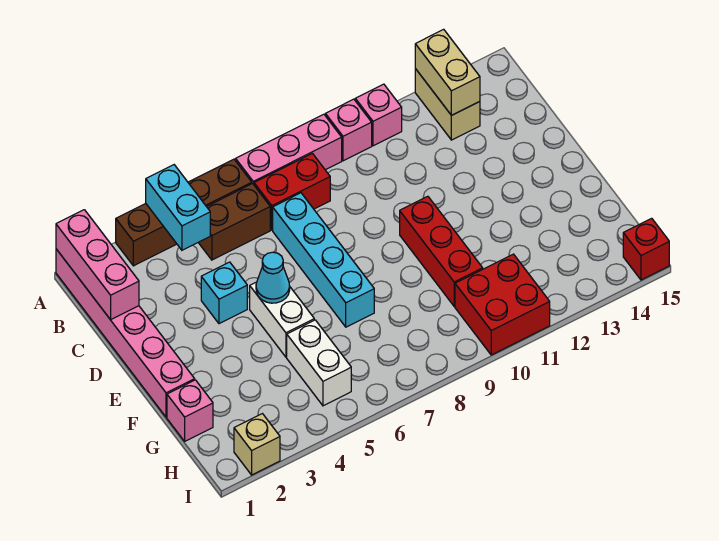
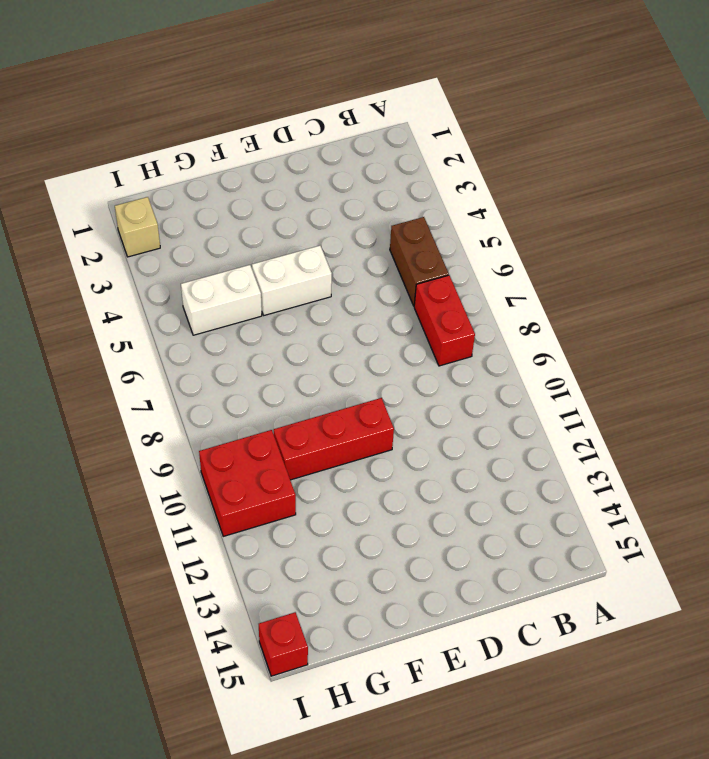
none -> pink brick A1:F1 level 1
none -> brown brick A3:A6 level 1
none -> pink brick A7:A9 level 1

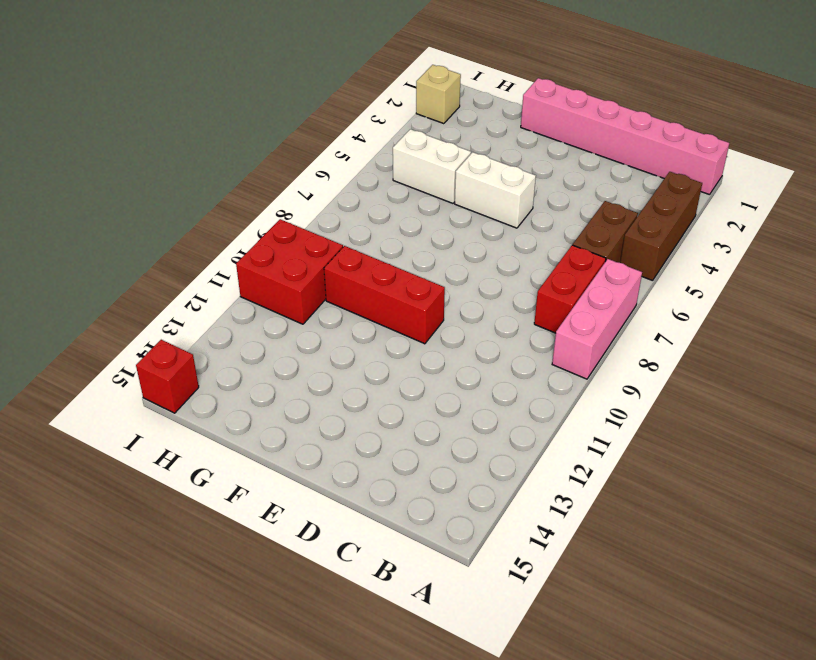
brown brick A3:A5 level 1 -> brown brick A3:A6 level 1
none -> pink brick A10 level 1
none -> pink brick A11 level 1
none -> tan brick A13:B13 level 1

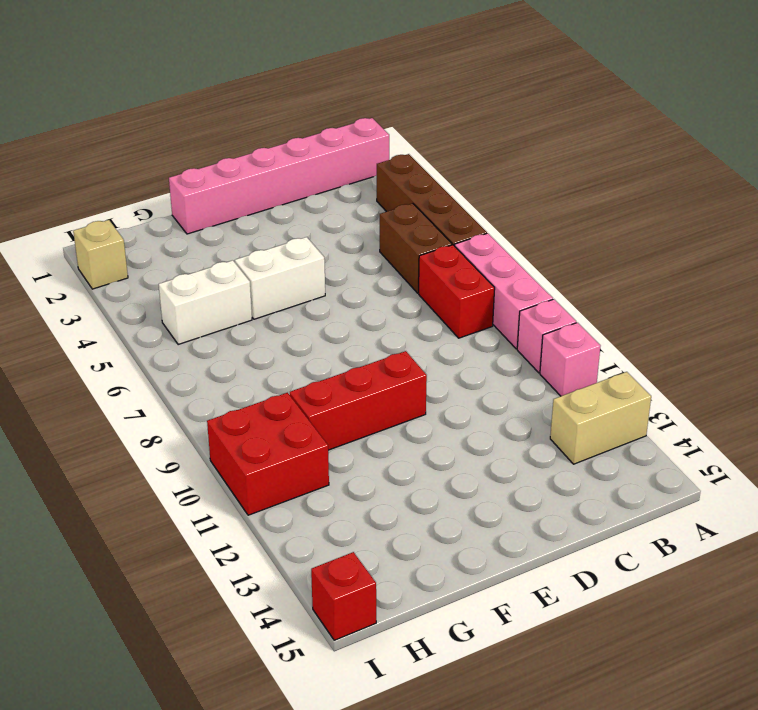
none -> cyan brick C7:F7 level 1
none -> cyan brick D4 level 1
none -> pink brick G1 level 1

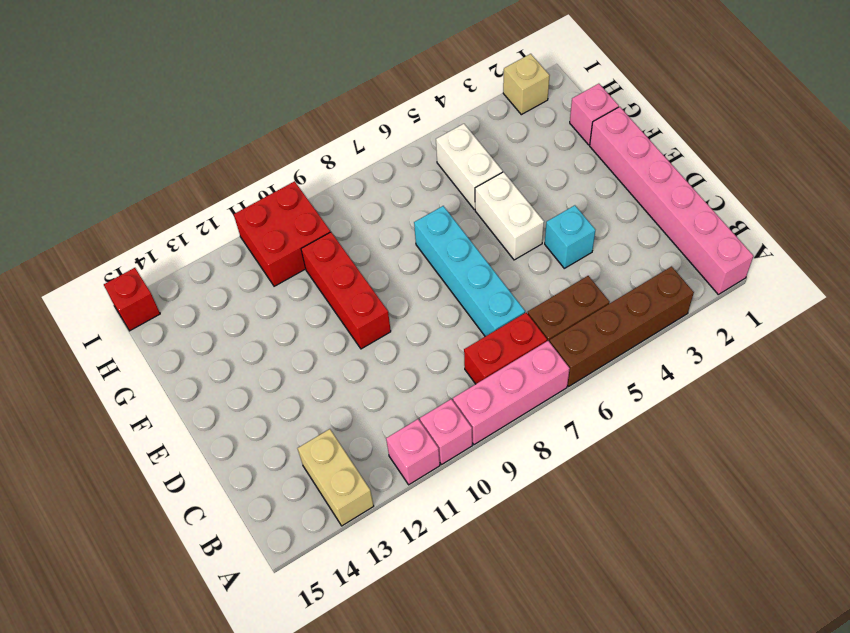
none -> pink brick A1:C1 level 2
none -> cyan brick A4:B4 level 2
none -> tan brick A13:B13 level 2

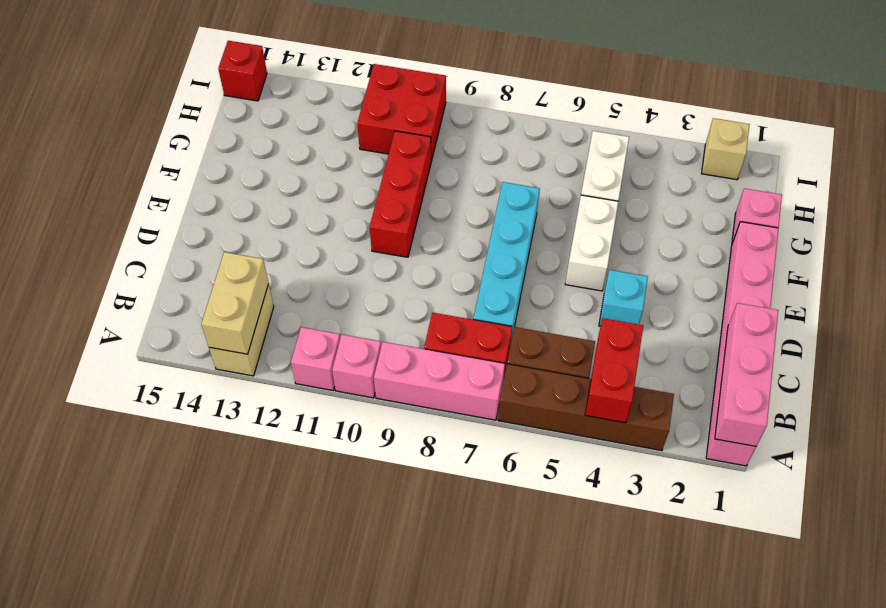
red brick A4:B4 level 2 -> cyan brick A4:B4 level 2
none -> cyan cone E5 level 2

